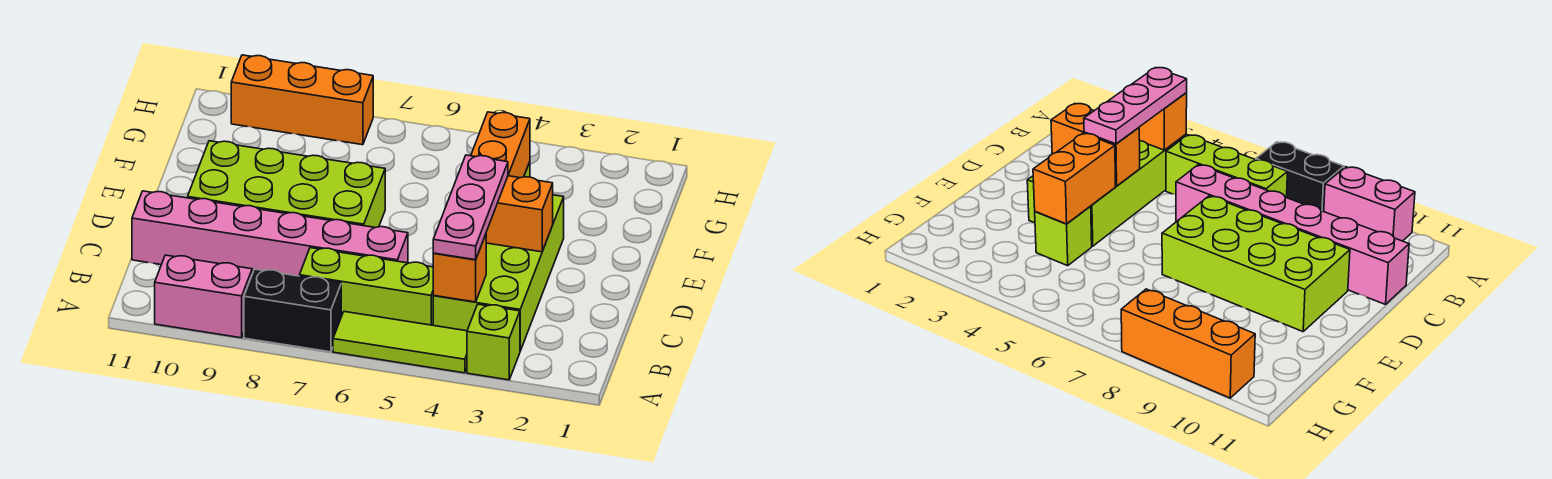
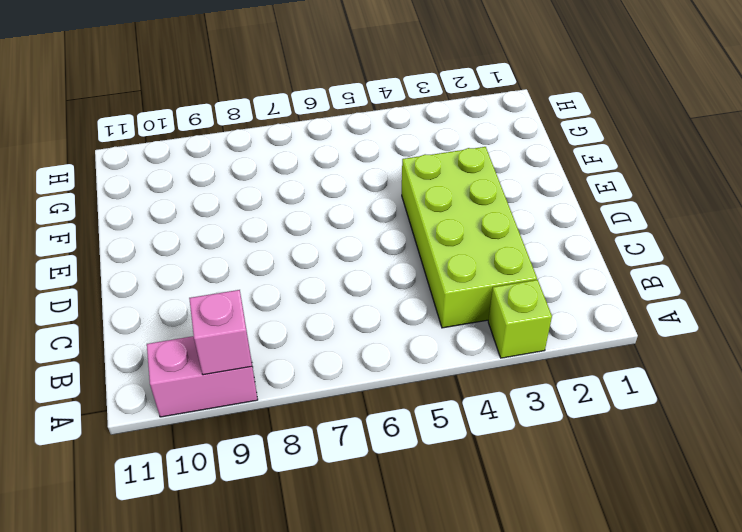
pink brick A9 level 2 -> none
none -> lime tile A4:A6 level 1
none -> black brick A7:A8 level 1
none -> lime brick B5:B7 level 1

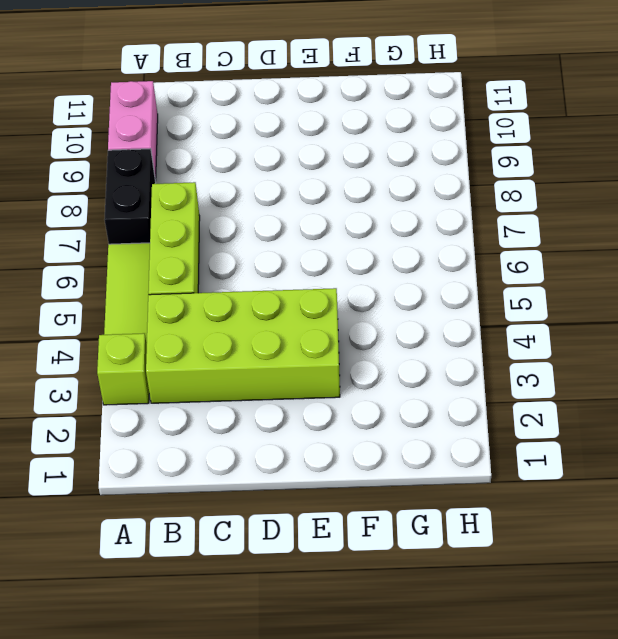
none -> pink brick C6:C11 level 1
none -> lime brick D7:E10 level 1
none -> lime brick F4 level 1

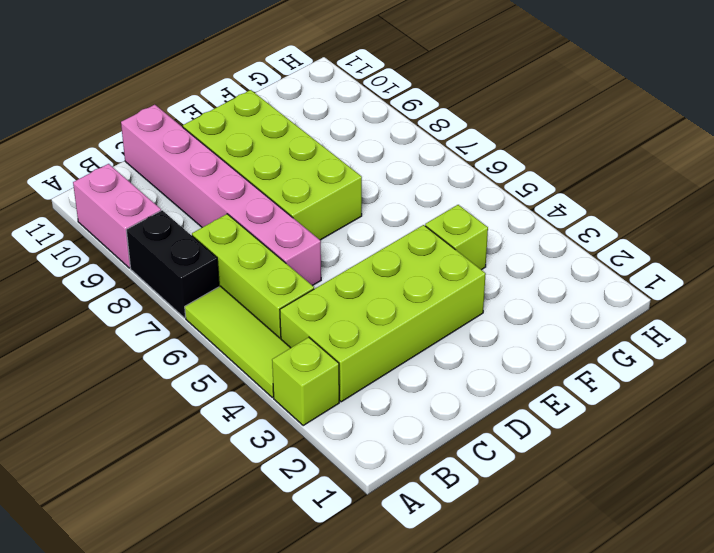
none -> orange brick H8:H10 level 1
none -> orange brick B4 level 2
none -> orange brick D3:D4 level 2

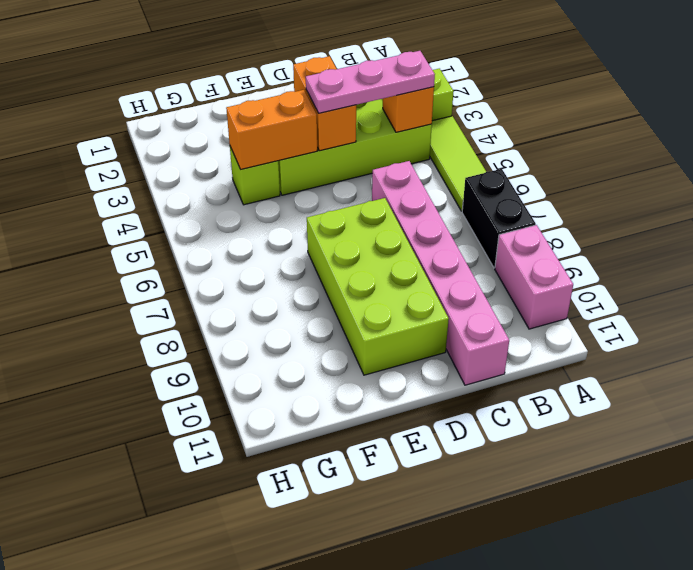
none -> lime brick B5:B7 level 1
none -> orange brick H8:H10 level 1

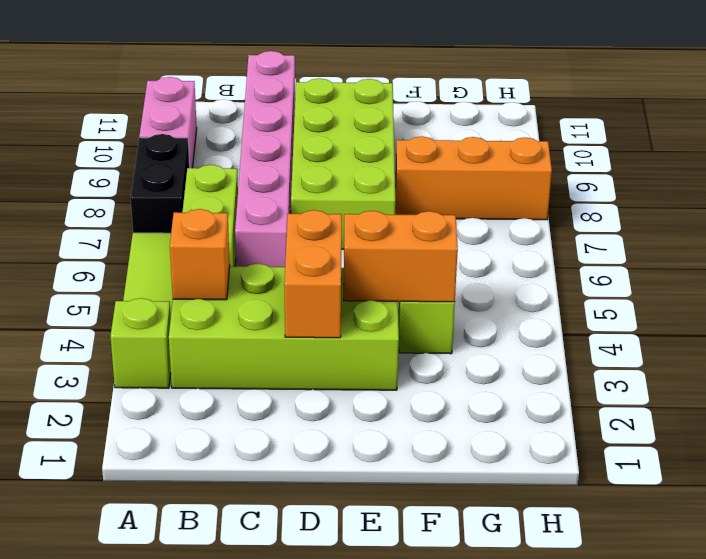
orange brick F8:H8 level 1 -> orange brick H8:H10 level 1
none -> pink plate B4:D4 level 3

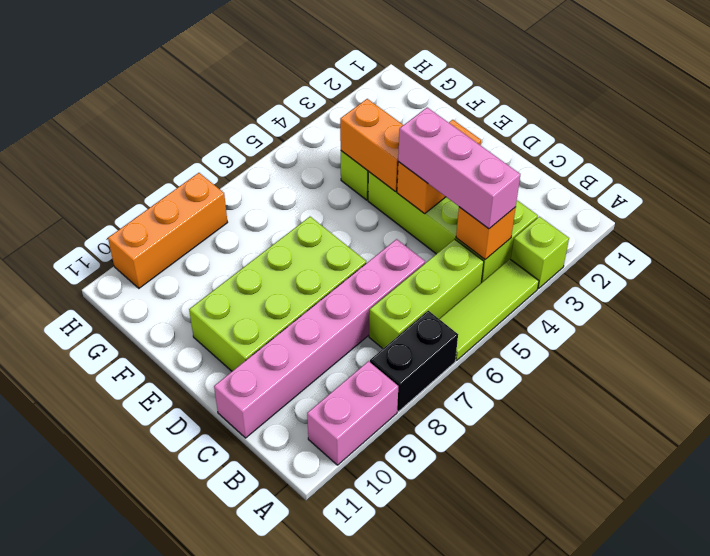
pink brick B4:D4 level 3 -> pink plate B4:D4 level 3

